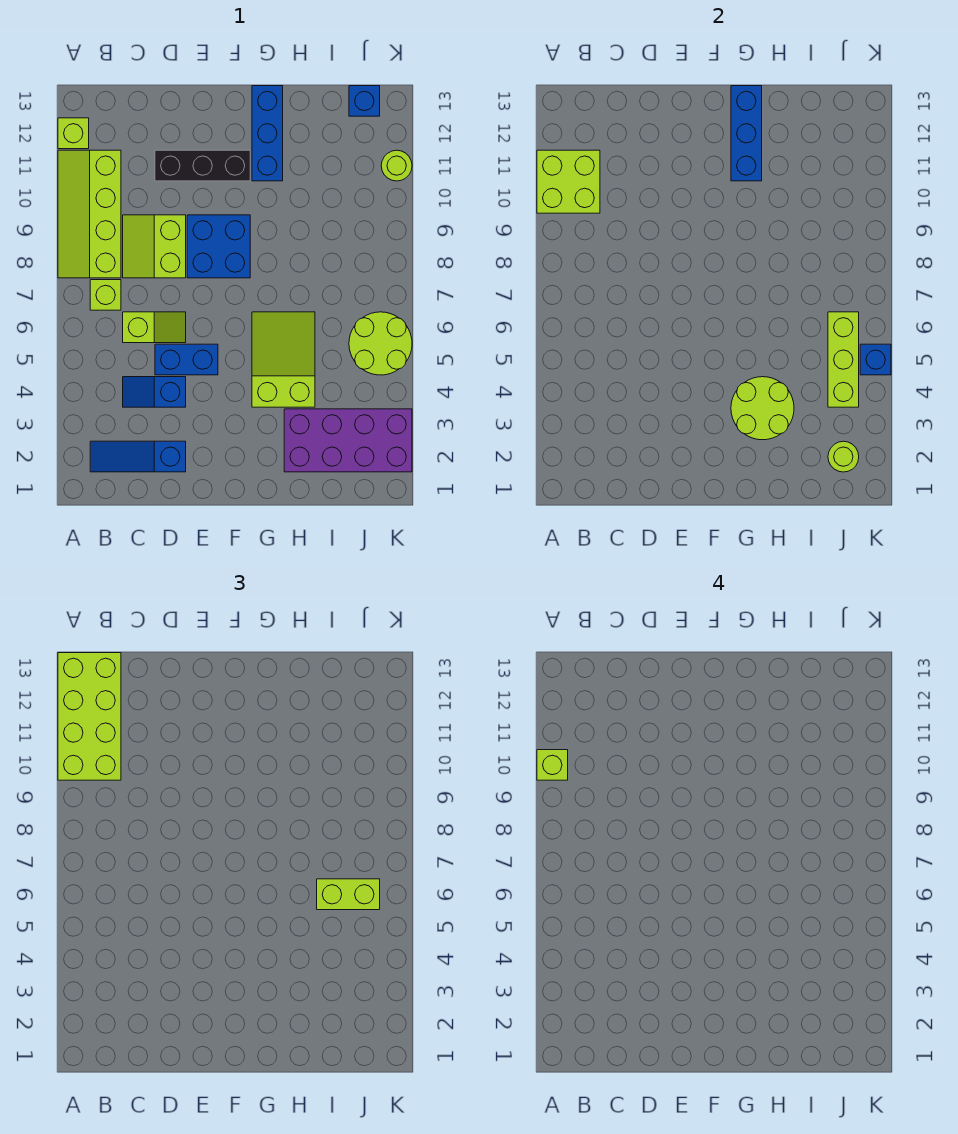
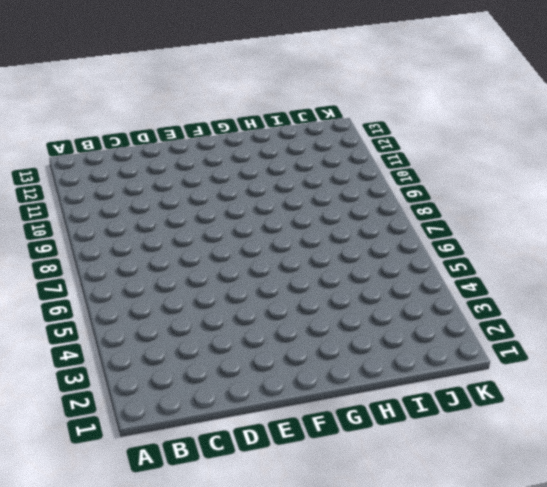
none -> lime slope A8:B11 level 1 top B
none -> lime brick A12 level 1
none -> blue slope B2:D2 level 1 top D

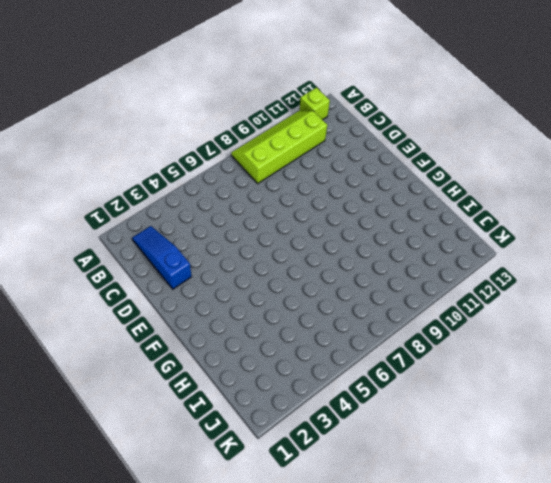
none -> lime brick B7 level 1
none -> blue slope C4:D4 level 1 top D
none -> lime slope C6:D6 level 1 top C

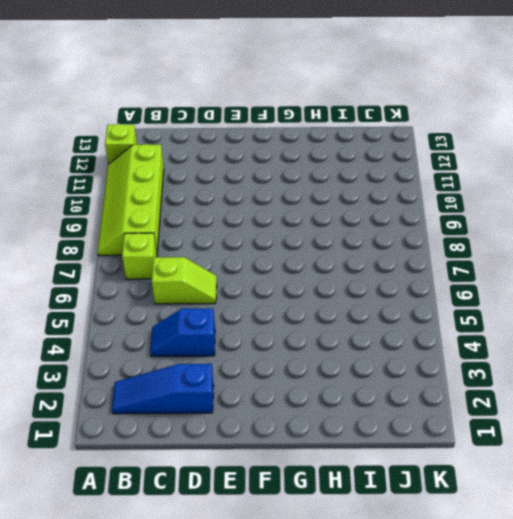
none -> lime slope C8:D9 level 1 top D
none -> blue brick D5:E5 level 1
none -> black brick D11:F11 level 1

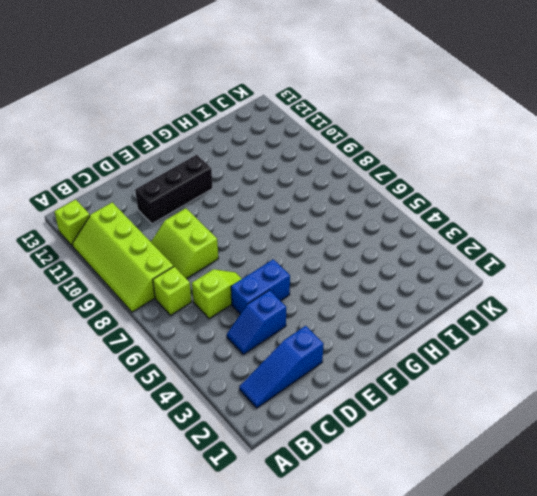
none -> blue brick E8:F9 level 1
none -> lime slope G4:H6 level 1 top 4
none -> blue brick G11:G13 level 1

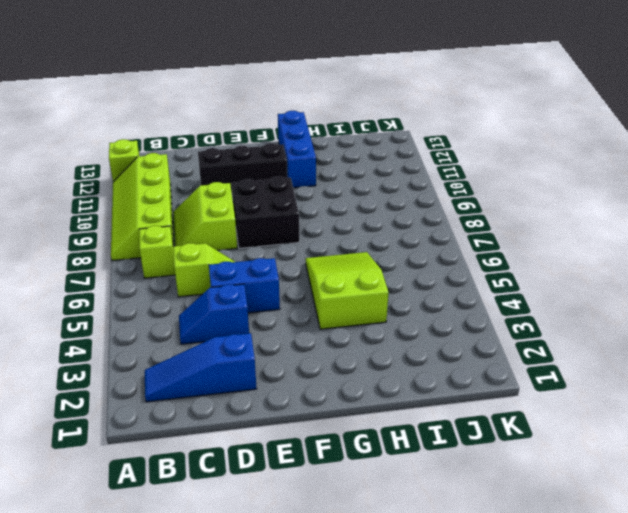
black brick E8:F9 level 1 -> blue brick E8:F9 level 1
none -> purple brick H2:K3 level 1
none -> lime round brick J5:K6 level 1
none -> blue brick J13 level 1

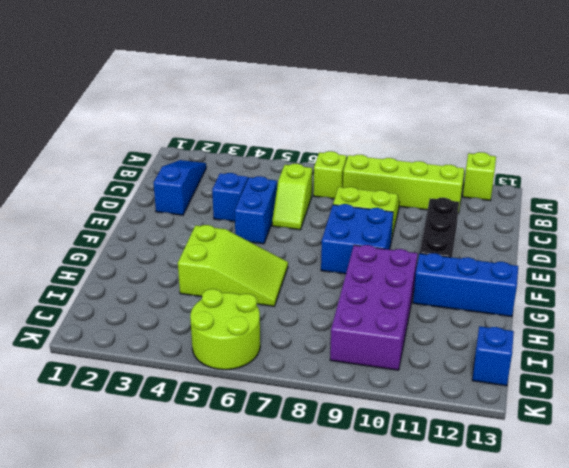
purple brick G9:J10 level 1 -> purple brick H2:K3 level 1
none -> lime round brick K11 level 1
none -> lime brick A10:B11 level 2
none -> lime round brick G3:H4 level 2

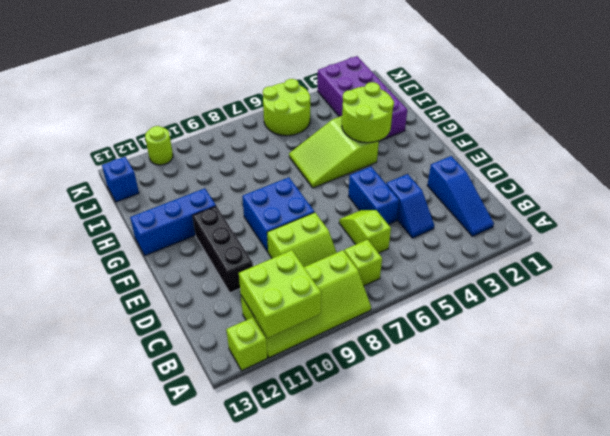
none -> blue brick G11:G13 level 2
none -> lime round brick J2 level 2
none -> lime brick J4:J6 level 2

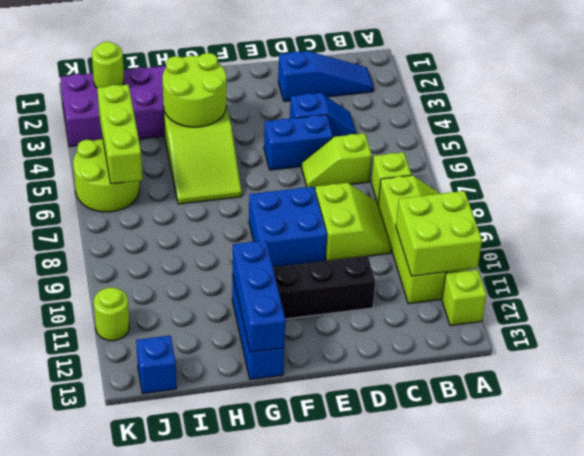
none -> blue brick K5 level 2
none -> lime brick A10:B13 level 3
none -> lime brick I6:J6 level 3

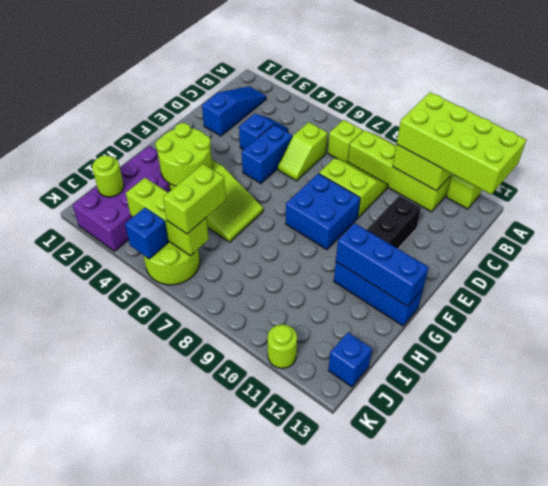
none -> lime brick A10 level 4

